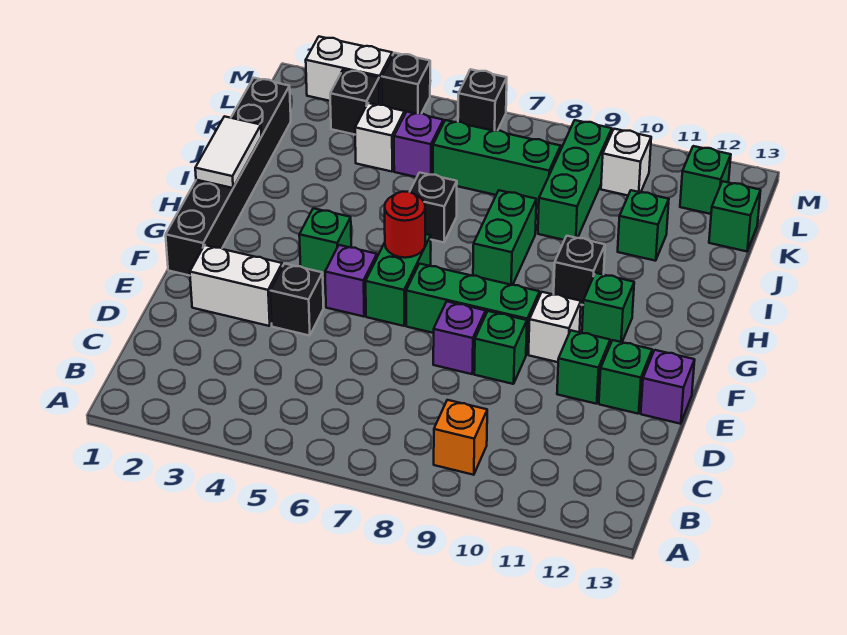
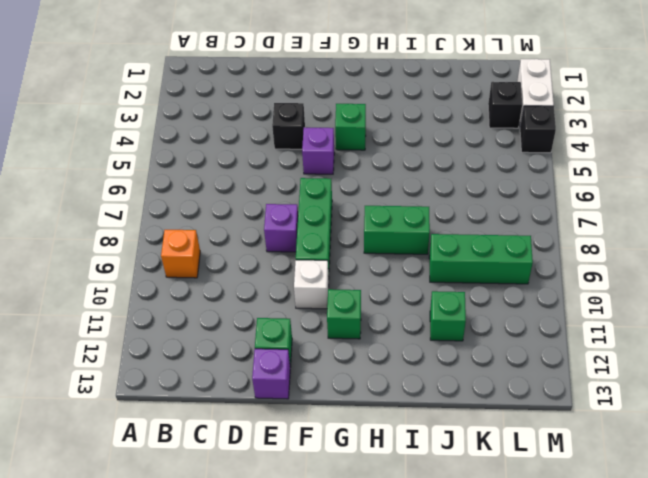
none -> white brick E2:E3 level 1
none -> green brick E9 level 1
none -> green brick E11 level 1
none -> black brick F1:K1 level 1

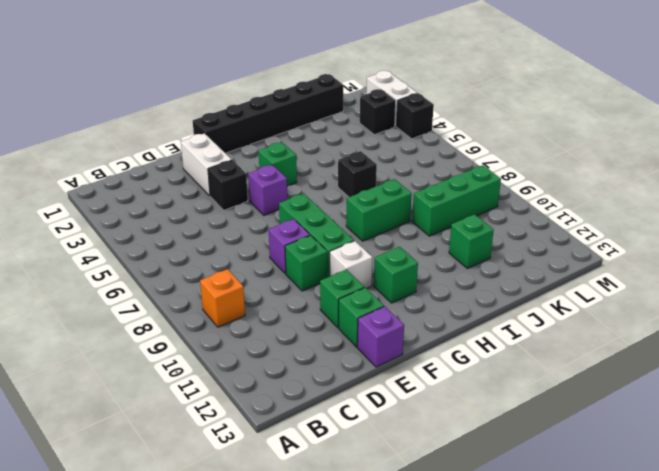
none -> green brick F6:G6 level 1
none -> black brick H10 level 1
none -> white brick K4 level 1
none -> purple brick K5 level 1

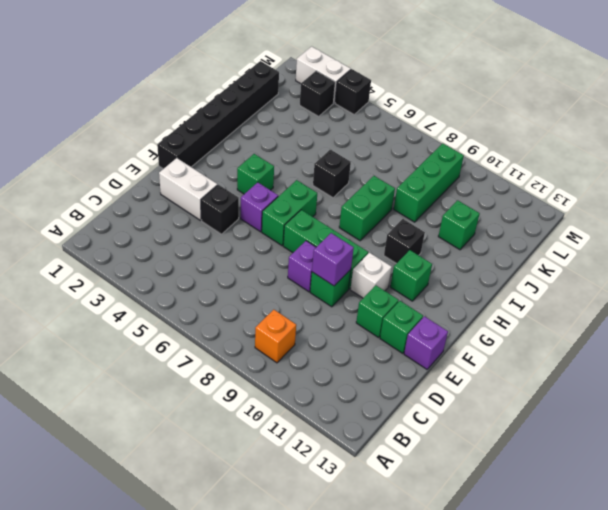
purple brick E9 level 2 -> purple brick K5 level 1
none -> white brick K4 level 1
none -> green brick K6:K8 level 1
none -> green brick K13 level 1
none -> white brick L10 level 1

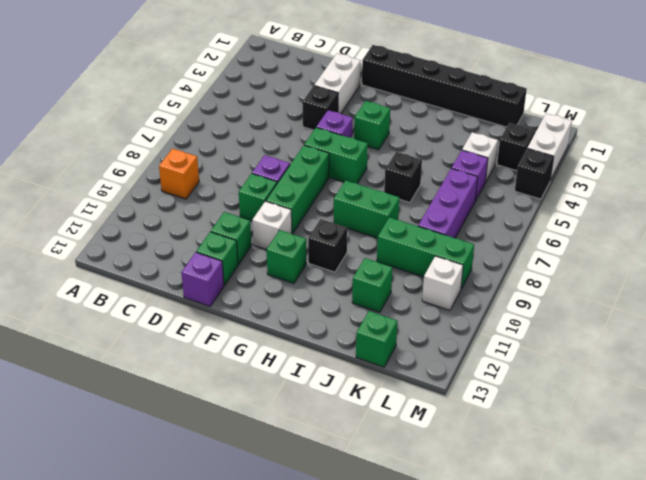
purple brick K6:K8 level 1 -> green brick K6:K8 level 1
none -> green brick L12 level 1
none -> black brick M6 level 1
none -> red round brick G6 level 2
none -> white tile H1:I1 level 2

